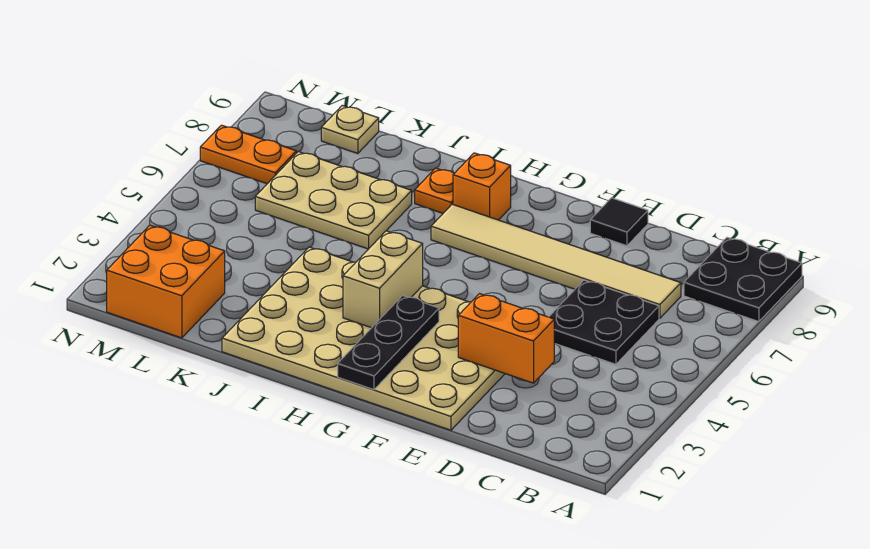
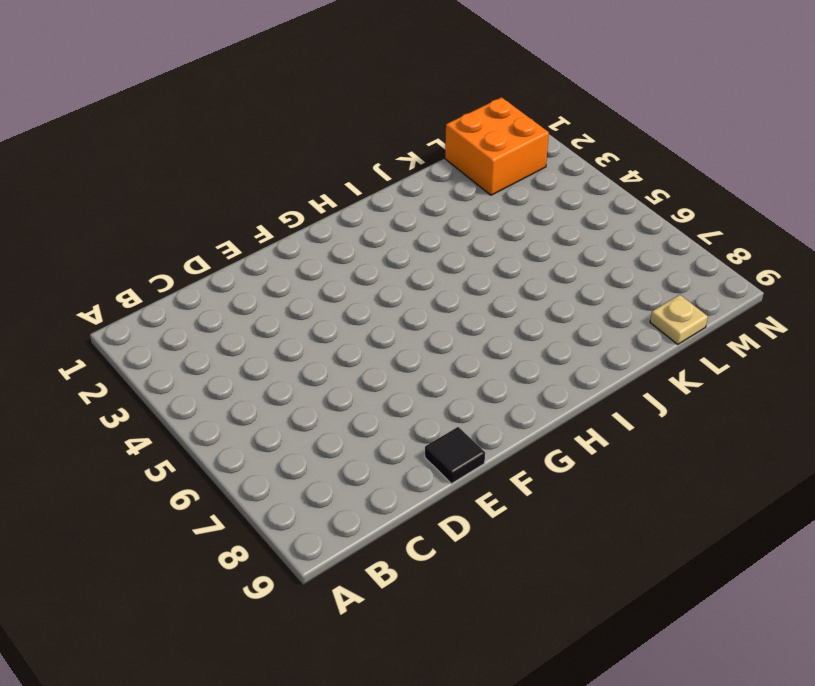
none -> black plate A8:B9 level 1
none -> black plate C5:D6 level 1
none -> tan tile C7:H7 level 1

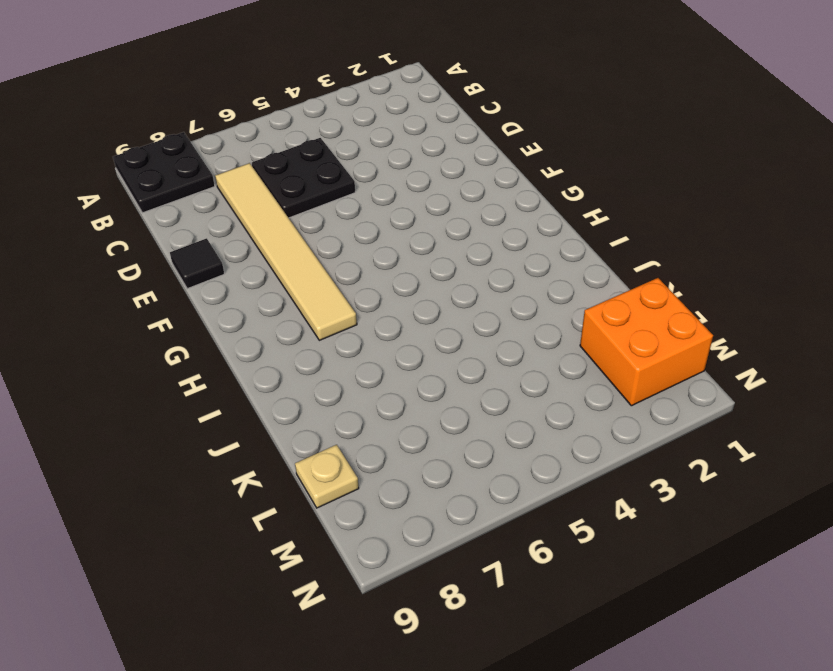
none -> tan plate E1:J4 level 1
none -> orange brick H8 level 1
none -> orange plate I8 level 1

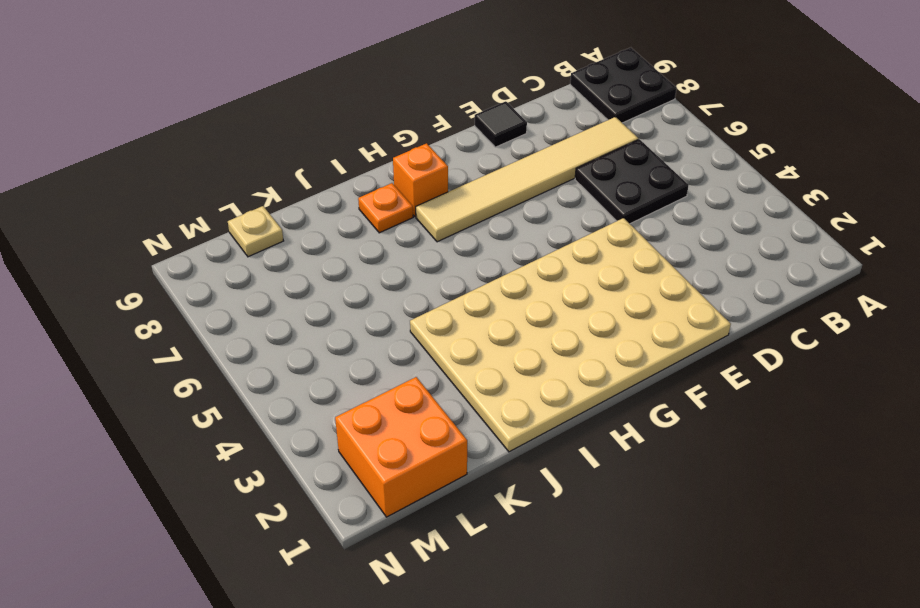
none -> tan plate J6:L7 level 1
none -> orange plate M7:N7 level 1
none -> orange brick D3:E3 level 2

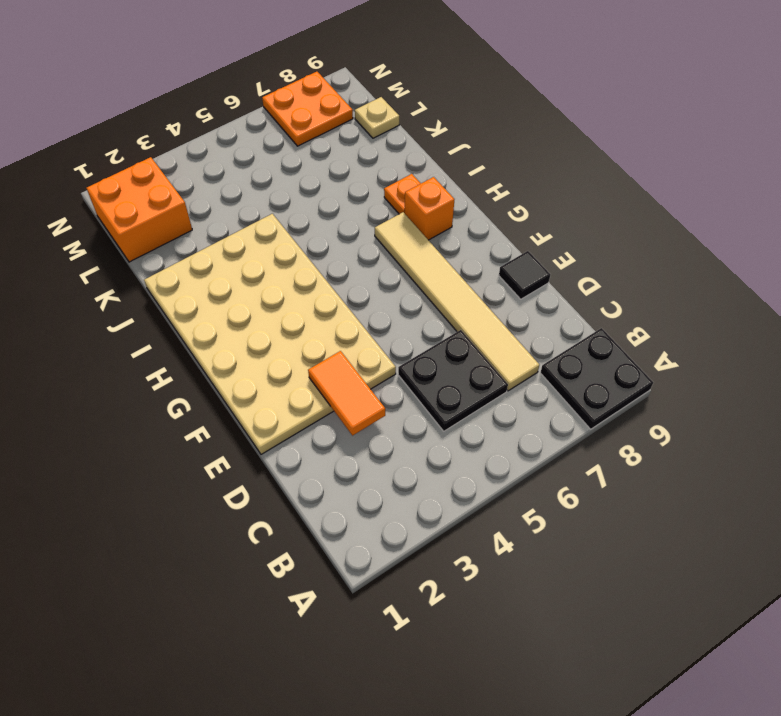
orange tile D3:E3 level 2 -> orange brick D3:E3 level 2
orange plate M7:N8 level 1 -> orange plate M7:N7 level 1
none -> tan plate J6:L7 level 1
none -> black plate G1:G3 level 2
none -> tan brick H3:H4 level 2

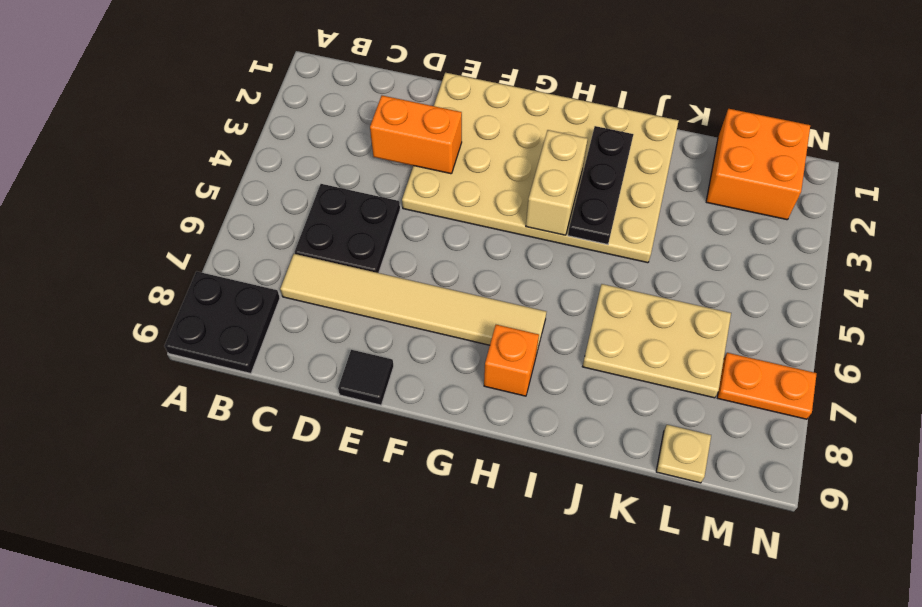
black plate I2:I4 level 2 -> black plate G1:G3 level 2
none -> orange plate I8 level 1

